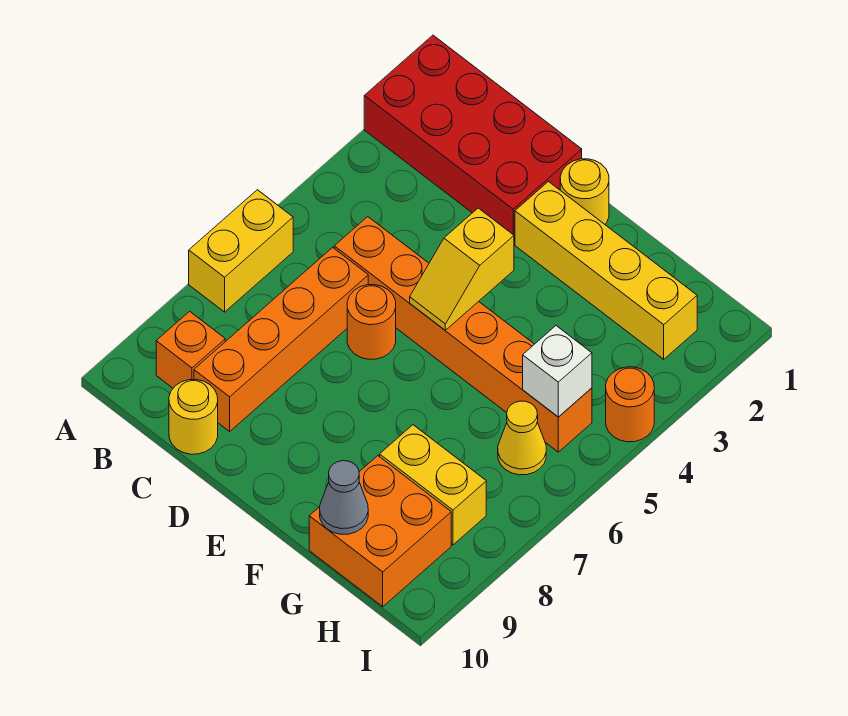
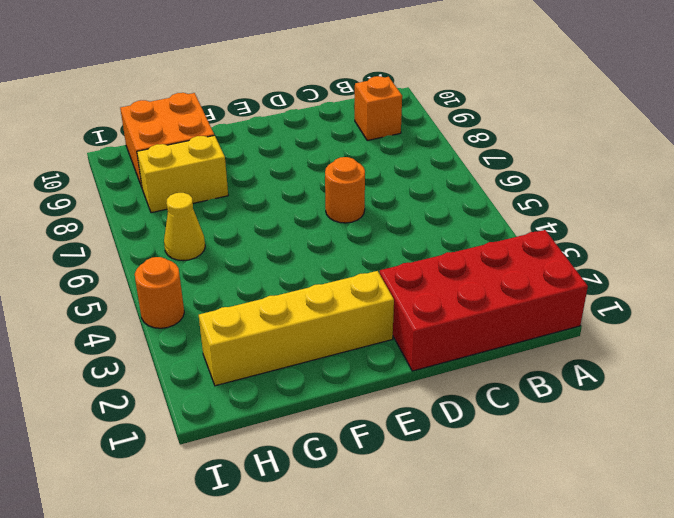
none -> yellow brick A6:A7 level 1
none -> orange brick C5:H5 level 1
none -> orange brick C6:C9 level 1

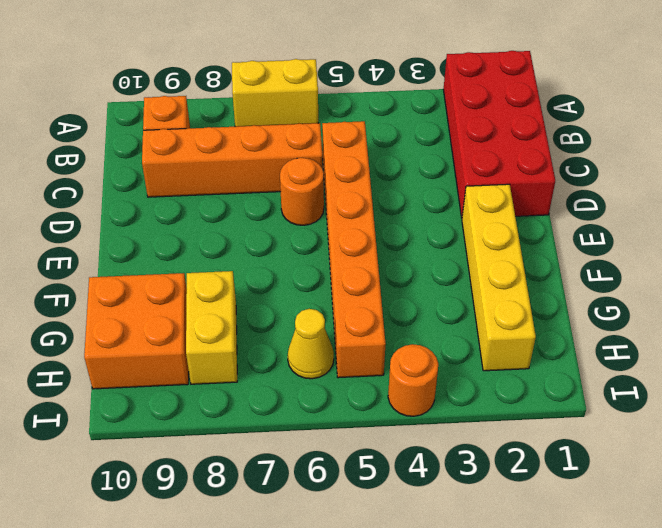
none -> yellow round brick C10 level 1
none -> yellow round brick E1 level 1
none -> yellow slope E4:E5 level 2 top 4

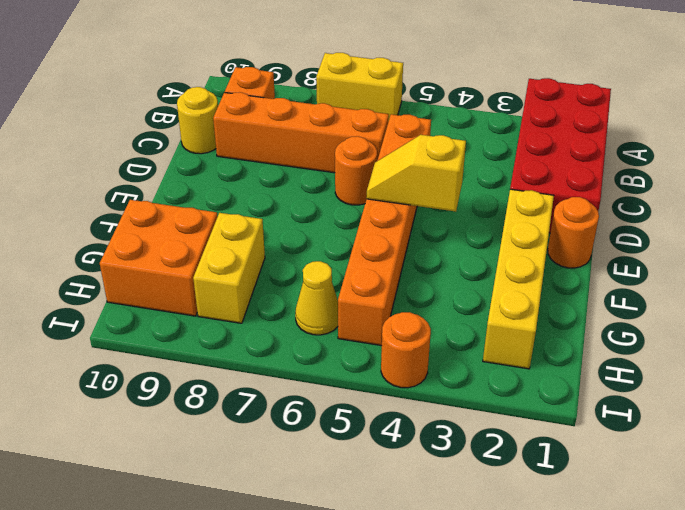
orange round brick E1 level 1 -> yellow round brick E1 level 1
none -> grey cone G10 level 2
none -> white brick H5 level 2

